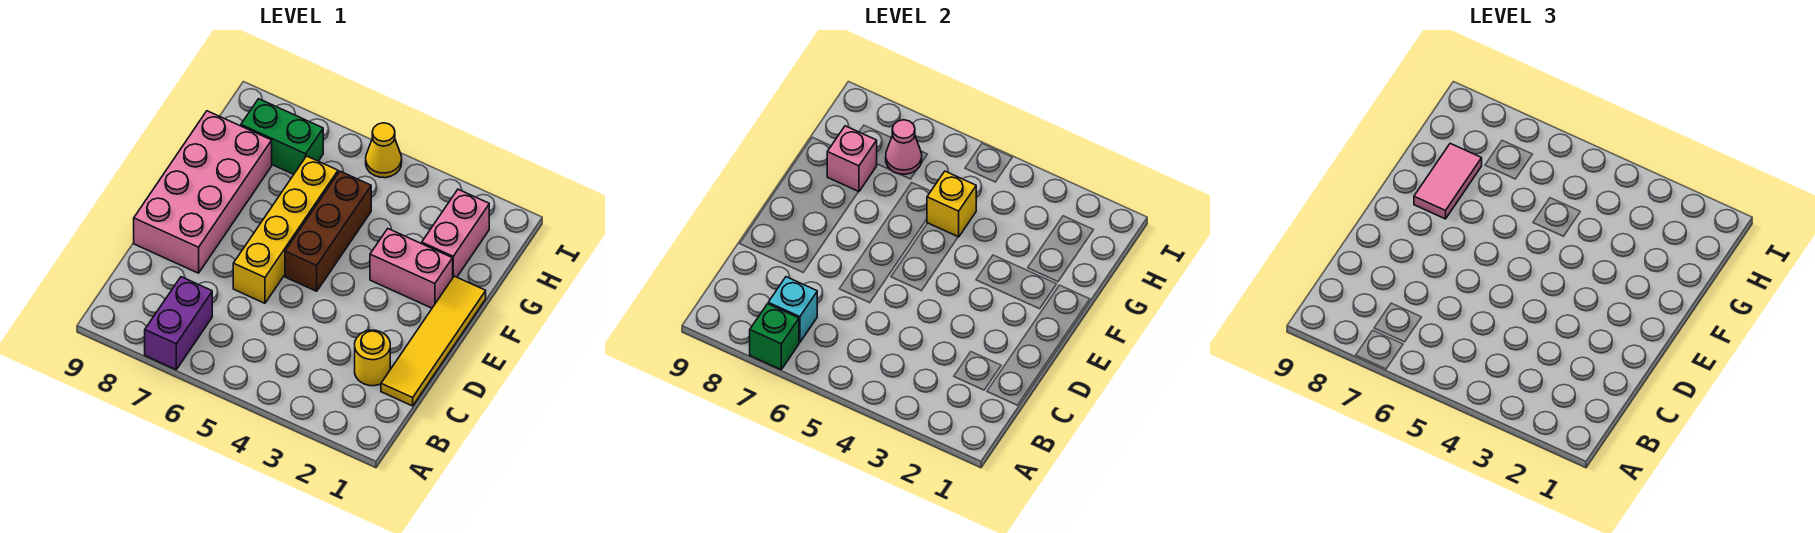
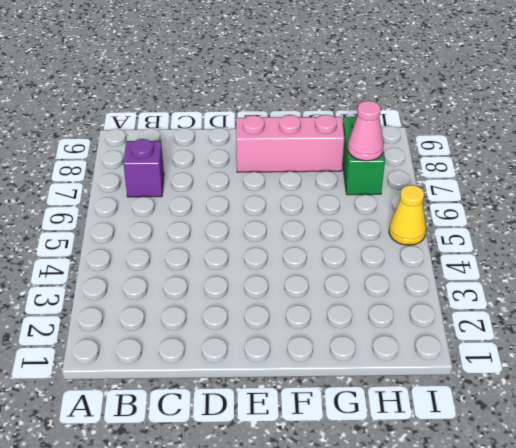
purple brick B7 level 1 -> purple brick A7:B7 level 1
pink brick E8:G8 level 1 -> pink brick D8:G9 level 1
none -> yellow tile C1:F1 level 1
none -> yellow round brick C2 level 1
none -> yellow brick D6:G6 level 1

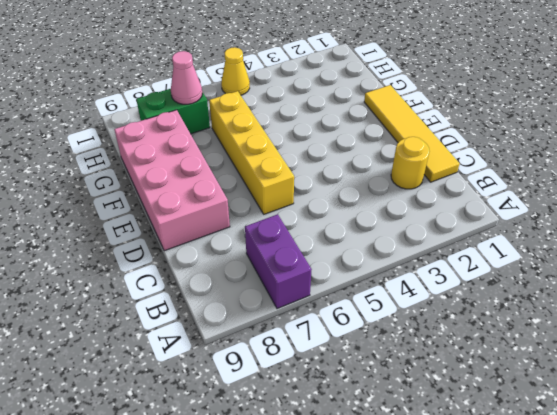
none -> brown brick E5:G5 level 1
none -> pink brick F2:F3 level 1
none -> pink brick G2:H2 level 1

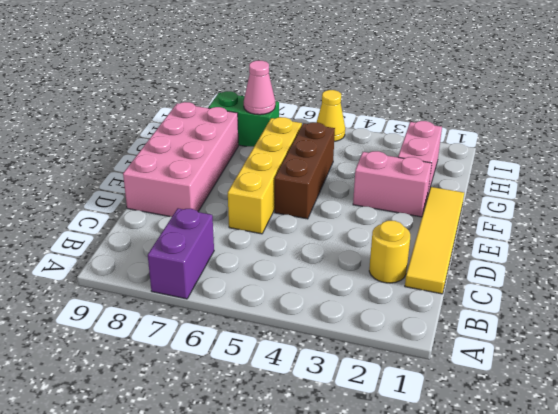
none -> green brick A7 level 2
none -> cyan brick B7 level 2
none -> yellow brick G5 level 2

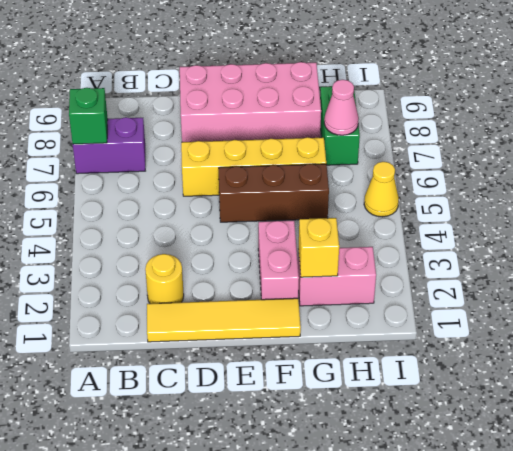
yellow brick G2 level 2 -> yellow brick G5 level 2
none -> cyan brick B7 level 2
none -> pink brick G8 level 2
none -> pink tile F8:G8 level 3

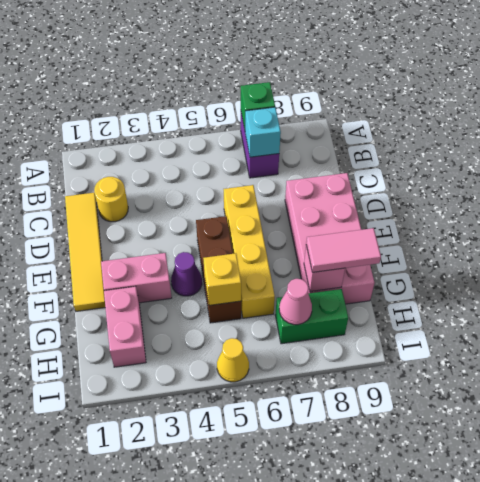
purple cone F4 level 1 -> none
pink tile G8:G9 level 3 -> pink tile F8:G8 level 3

